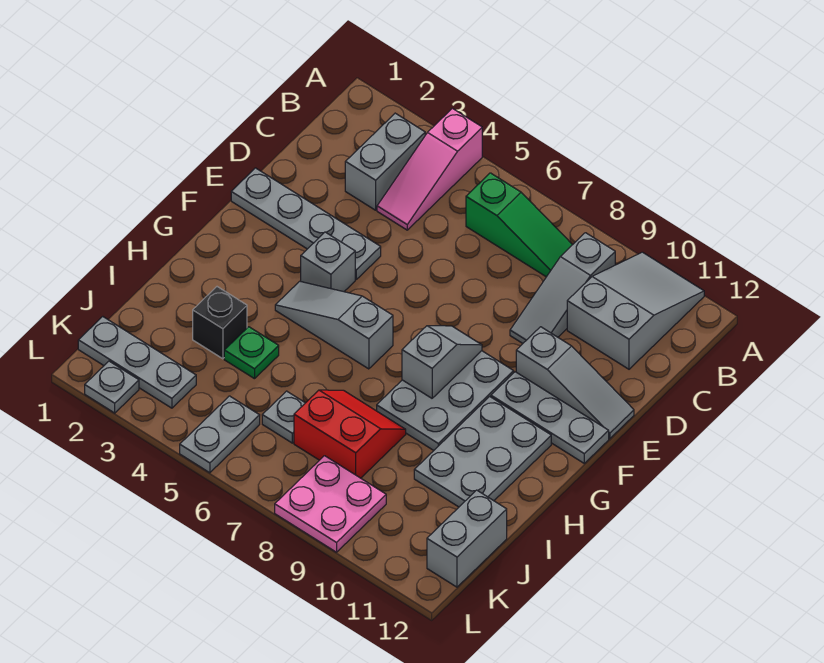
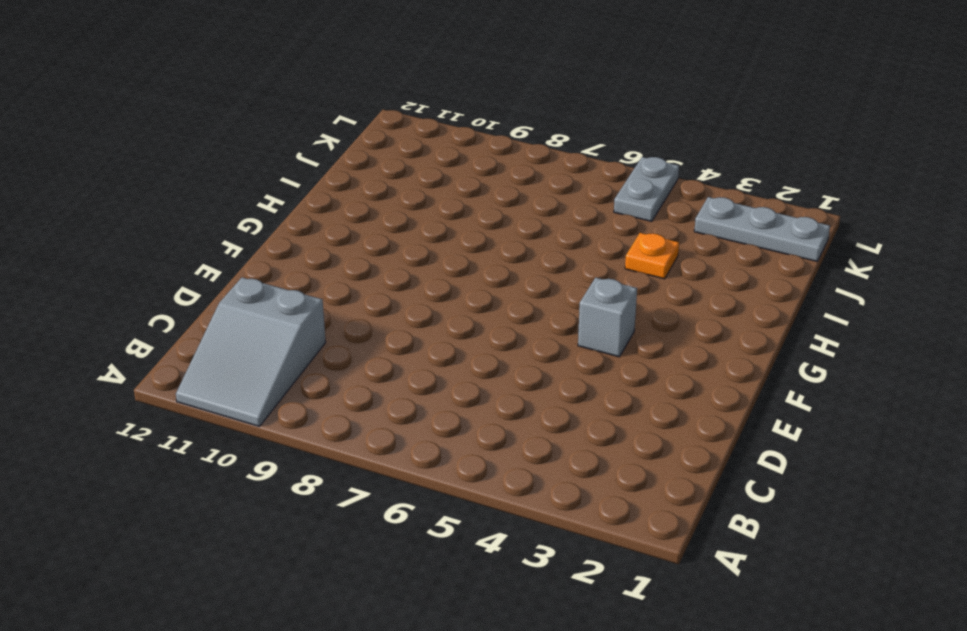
orange plate I4 level 1 -> green plate I4 level 1
none -> pink slope A4:C4 level 1 top A
none -> grey brick B3:C3 level 1
none -> green slope B6:B8 level 1 top 6

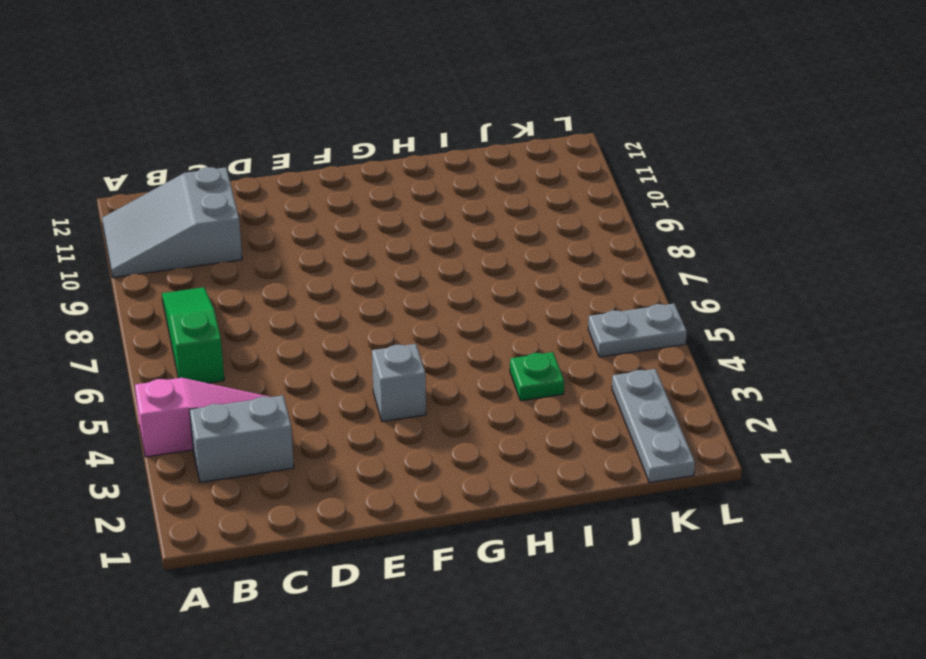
none -> grey slope B9:D9 level 1 top B
none -> grey plate E1:E4 level 1
none -> grey slope E10:E12 level 1 top 10

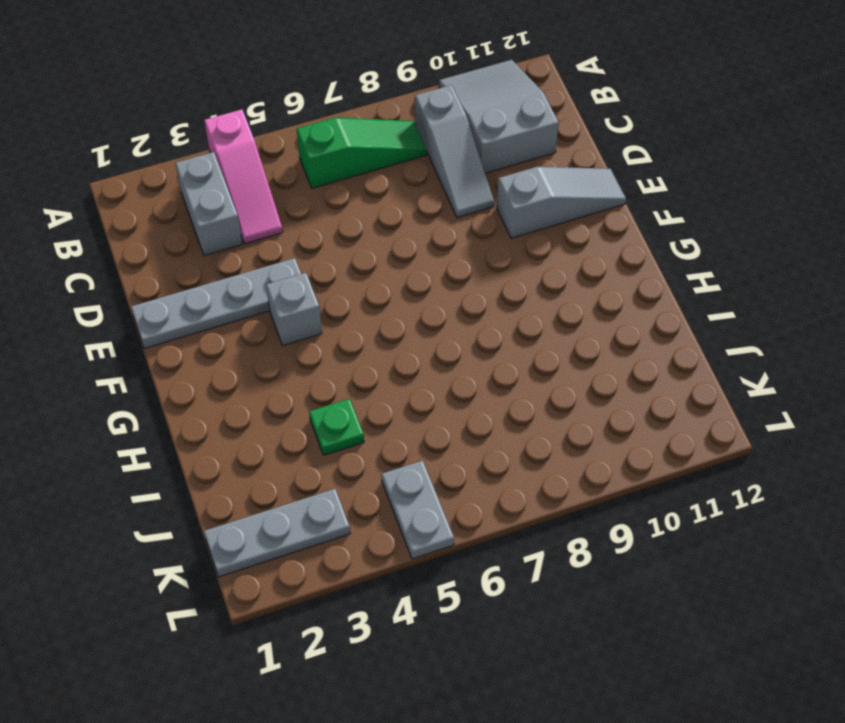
none -> grey plate F8:H9 level 1
none -> grey plate F10:F12 level 1
none -> grey slope G4:G6 level 1 top 6

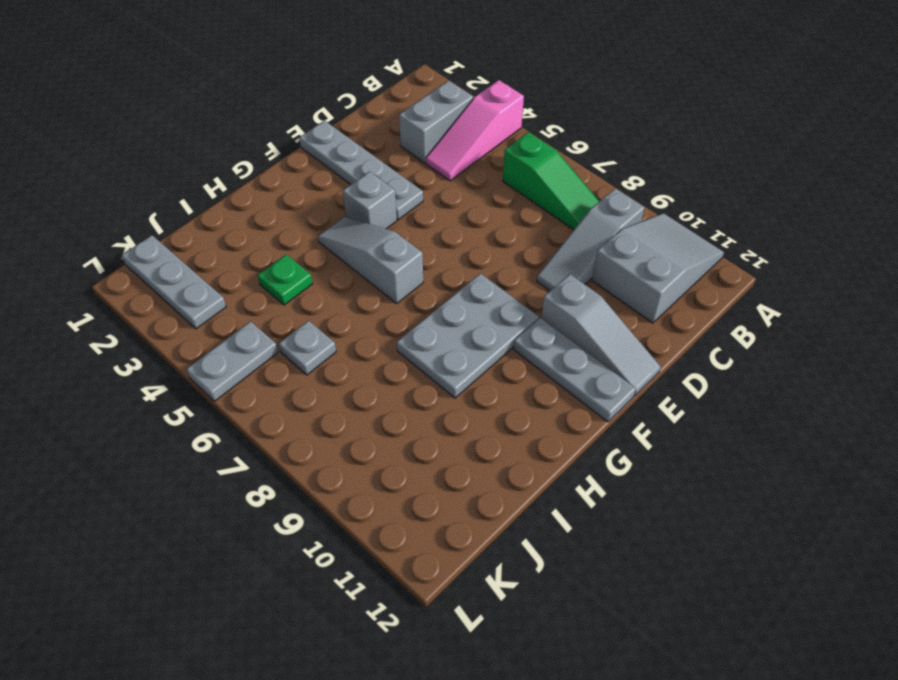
none -> grey plate G10:I11 level 1
none -> black brick I3 level 1
none -> red slope I7:J8 level 1 top J

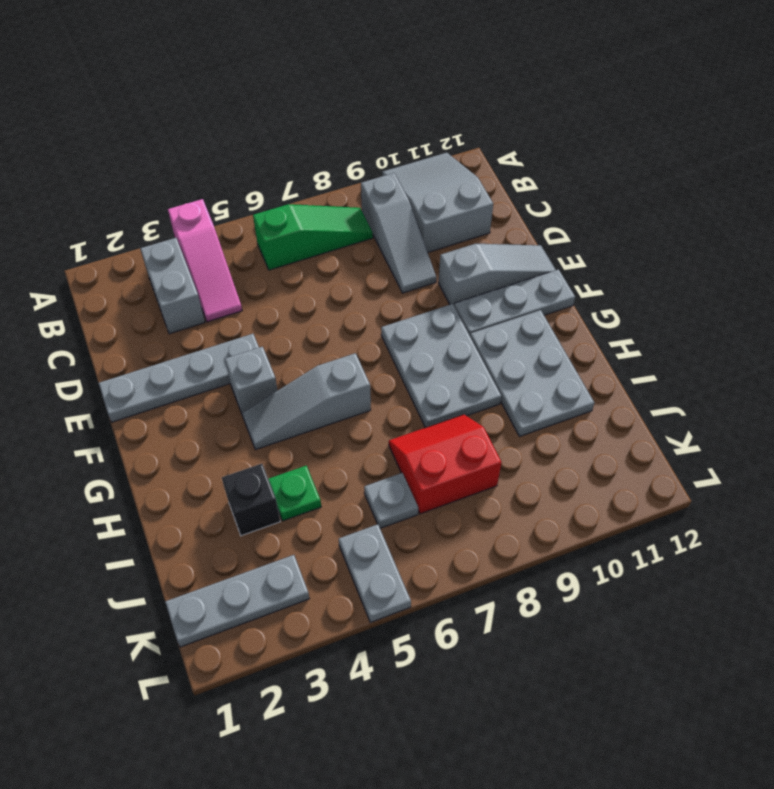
none -> grey brick J12:K12 level 1
none -> pink plate K8:L9 level 1
none -> grey plate L2 level 1

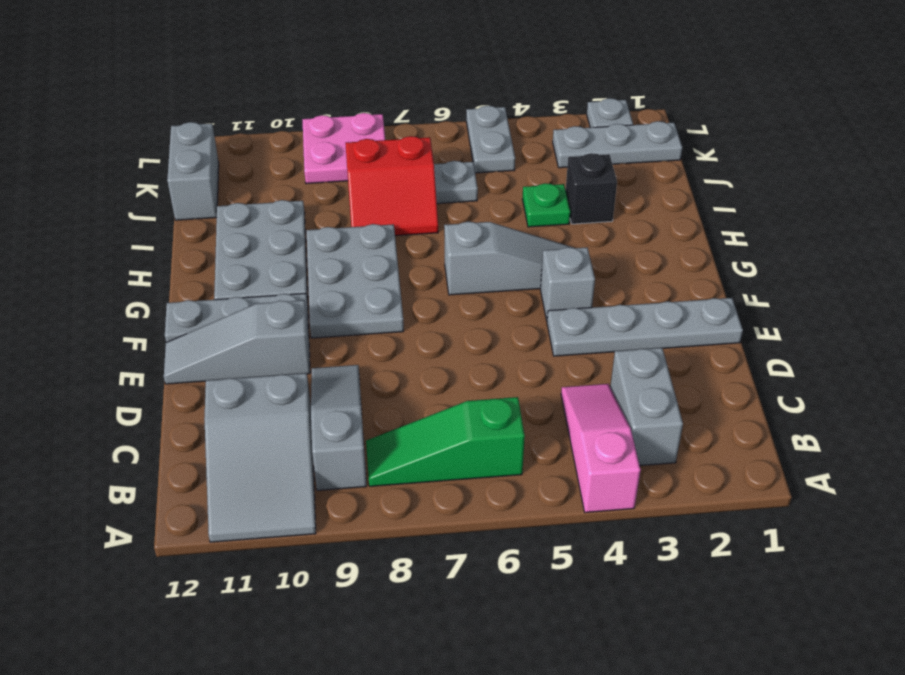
none -> grey slope F8:G8 level 2 top G

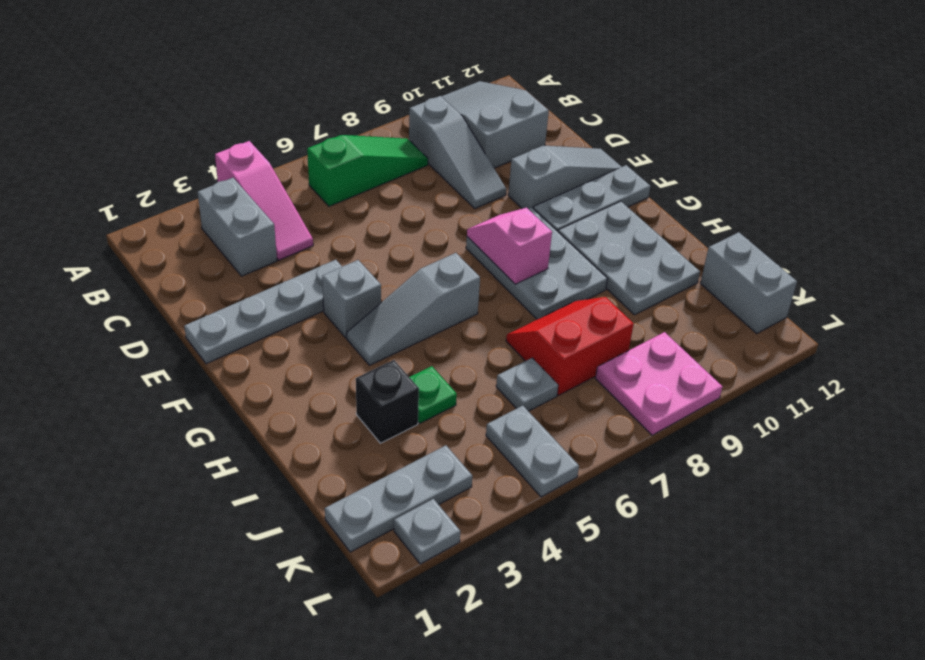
pink slope F8:G8 level 2 top G -> grey slope F8:G8 level 2 top G

